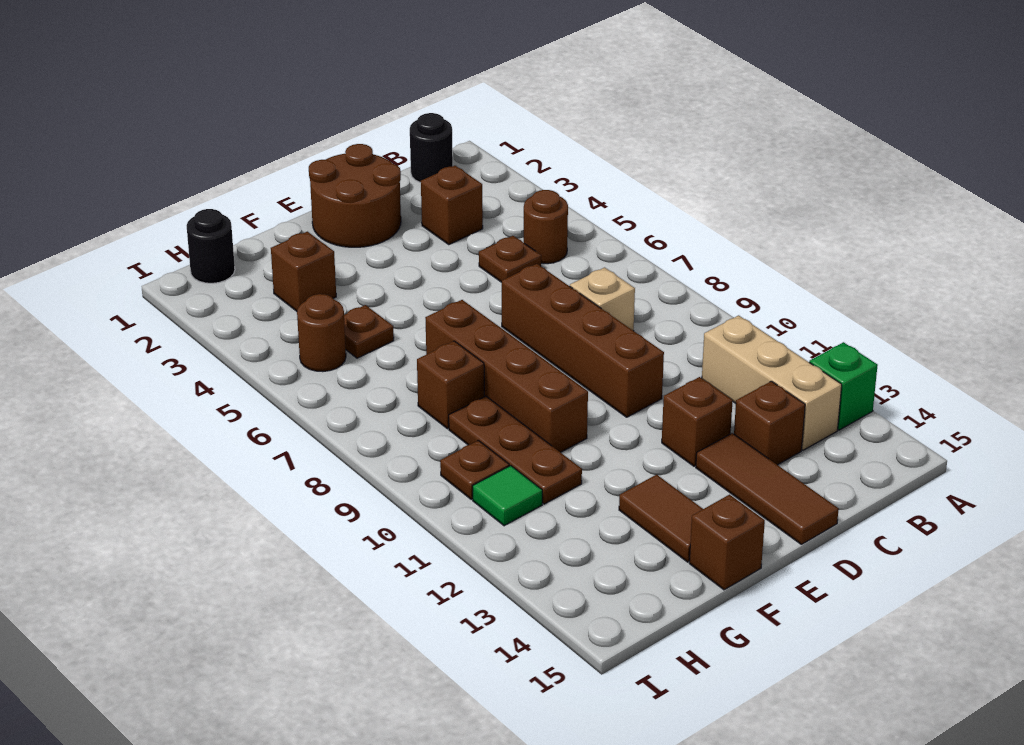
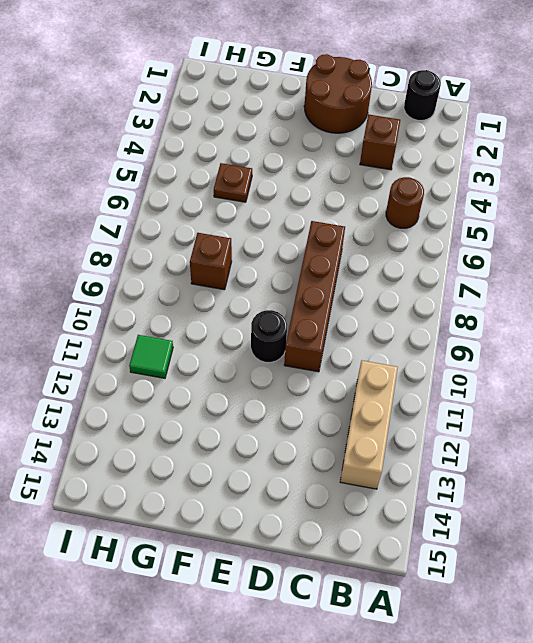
black round brick E10 level 1 -> black round brick H1 level 1
none -> green brick A13 level 1
none -> brown plate C5 level 1
none -> tan brick C8 level 1

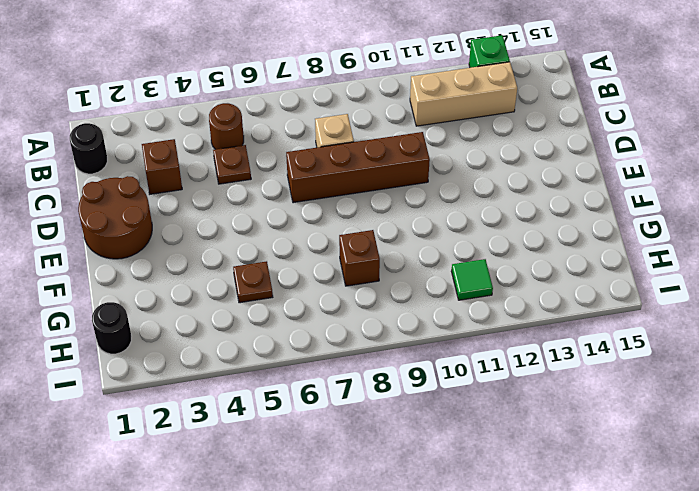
none -> brown brick C13 level 1
none -> brown brick D12 level 1
none -> brown tile D13:D15 level 1

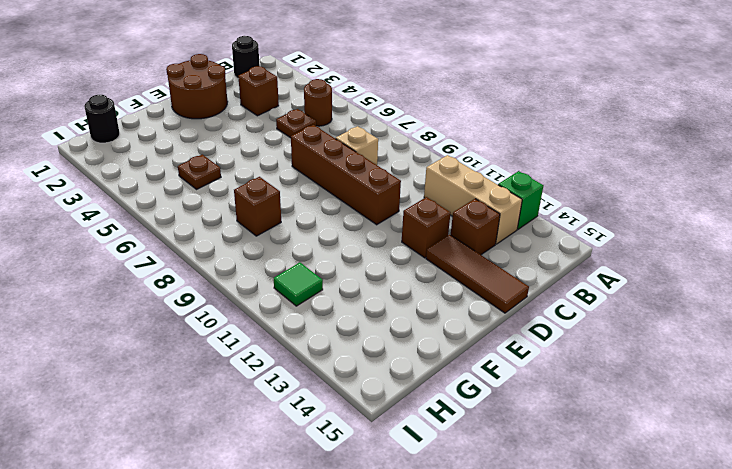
none -> brown brick F7:F10 level 1
none -> brown tile F13:F14 level 1
none -> brown brick F15 level 1

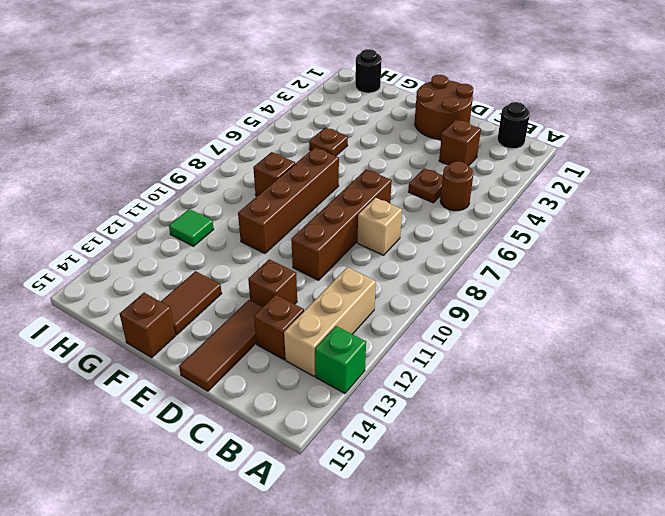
none -> brown brick G3 level 1
none -> brown plate G9:G11 level 1
none -> brown round brick H5 level 1

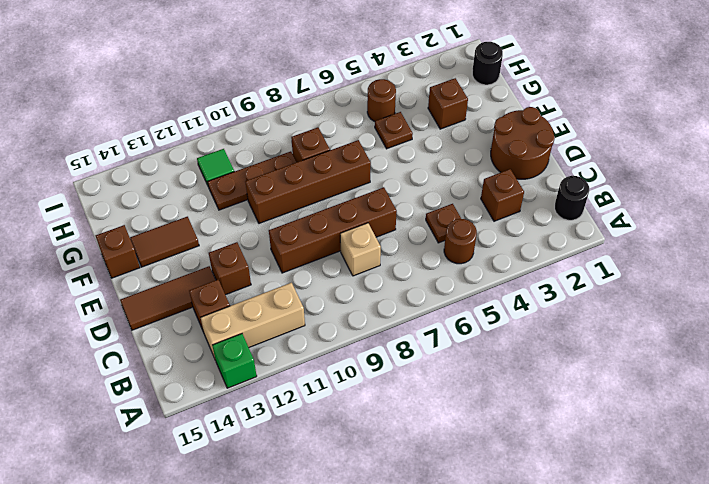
none -> brown plate H10 level 1

